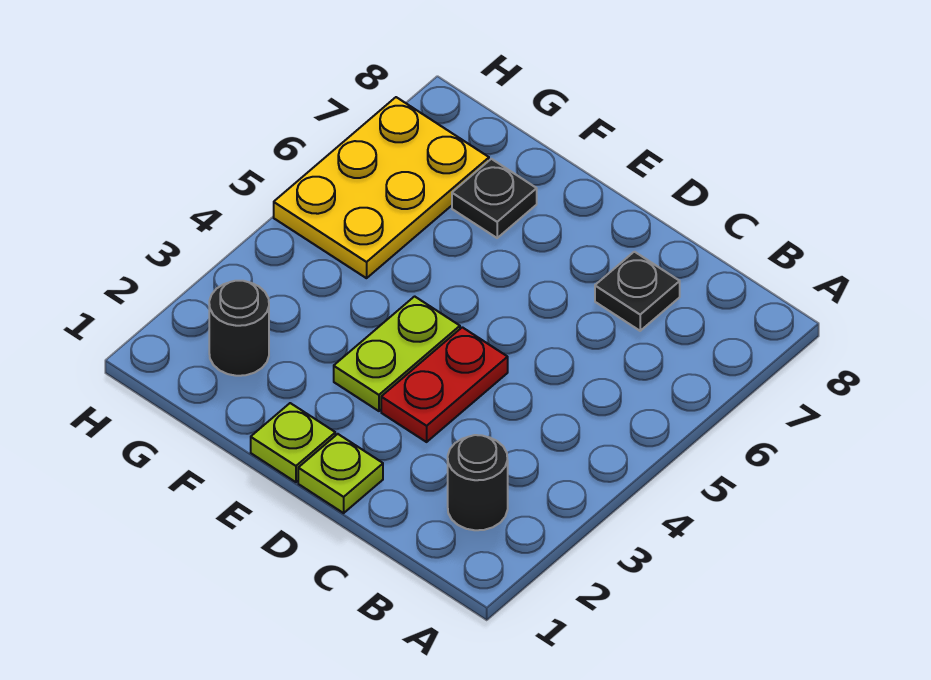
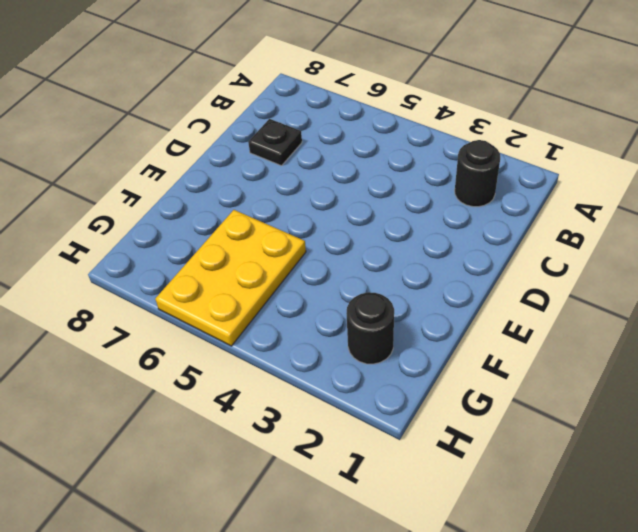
yellow plate F5:H6 level 1 -> yellow plate G5:H7 level 1
none -> lime plate D1 level 1
none -> red plate D3:D4 level 1

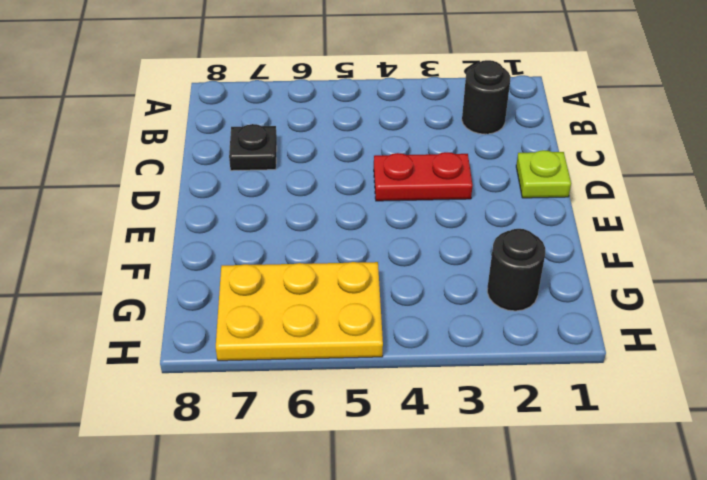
none -> lime plate E1 level 1
none -> lime plate E3:E4 level 1

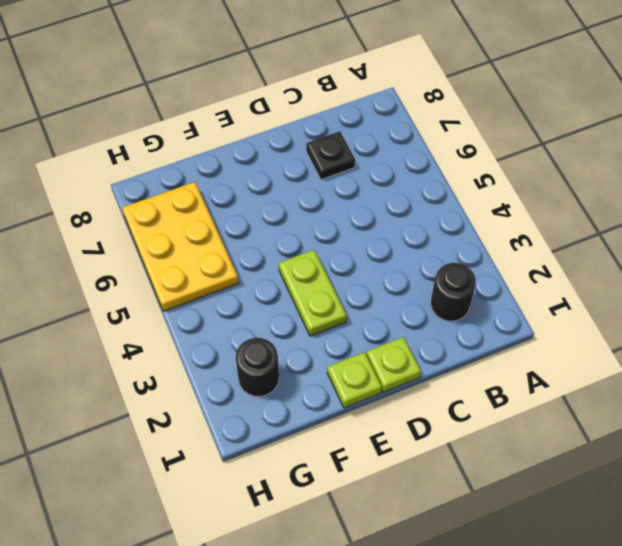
none -> red plate D3:D4 level 1
none -> black plate F7 level 1

